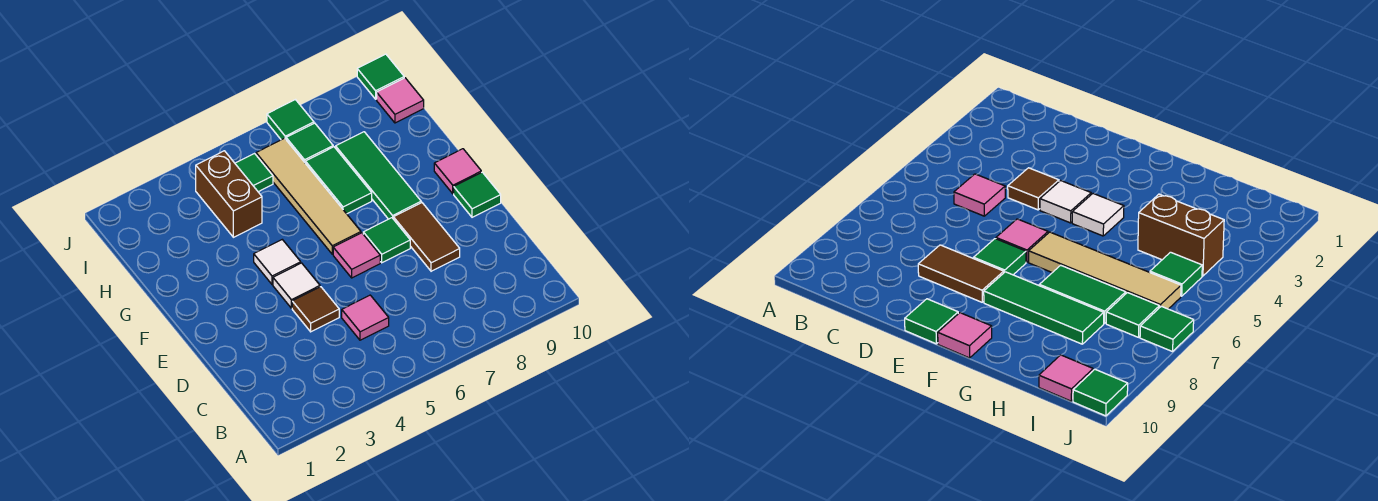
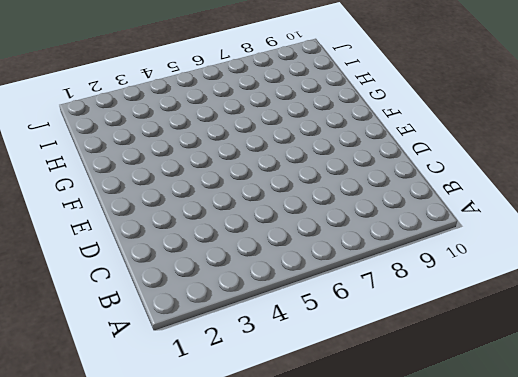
none -> pink tile C5 level 1
none -> brown tile D4 level 1
none -> brown tile D8:E8 level 1

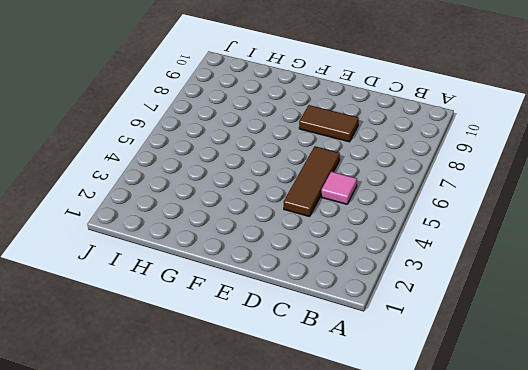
brown tile D4:D6 level 1 -> brown tile D4 level 1
none -> white tile E4 level 1
none -> pink tile E6 level 1
none -> green tile E7 level 1

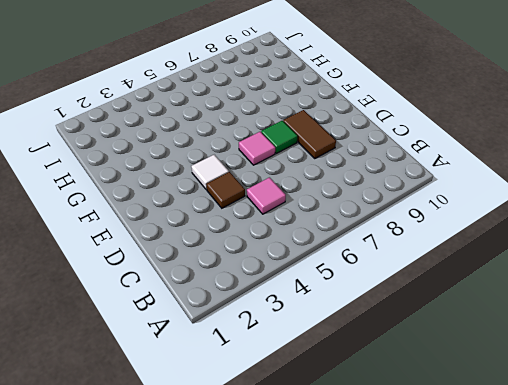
none -> green tile E10 level 1
none -> white tile F4 level 1
none -> tan tile F6:I6 level 1

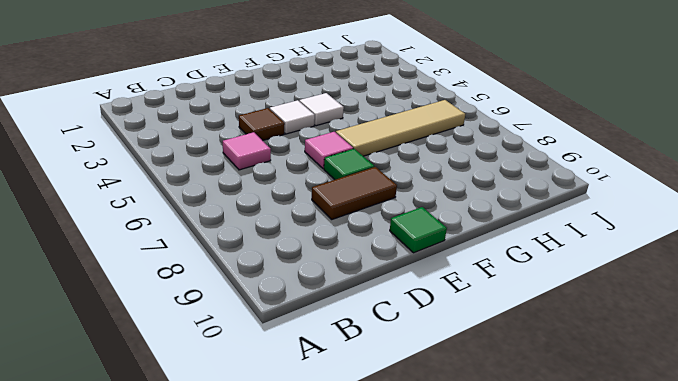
none -> green tile F8:H8 level 1
none -> pink tile F10 level 1
none -> green tile G7:H7 level 1

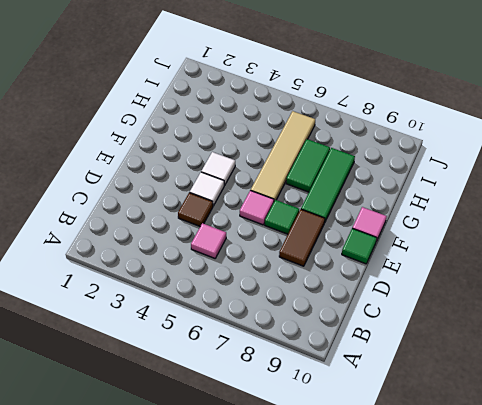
none -> brown brick H4:I4 level 1
none -> green tile I5 level 1
none -> green tile I7 level 1

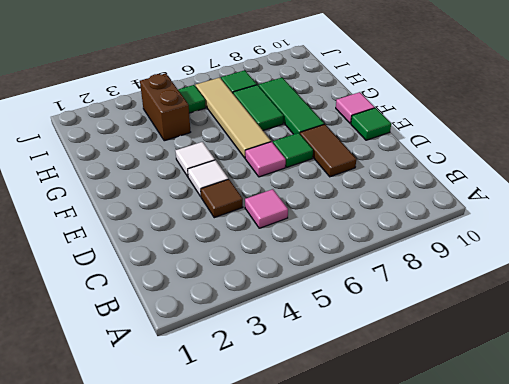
none -> pink tile I10 level 1
none -> green tile J7 level 1
none -> green tile J10 level 1

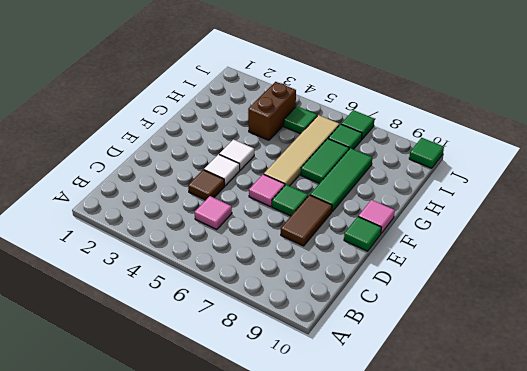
none -> pink tile I10 level 1

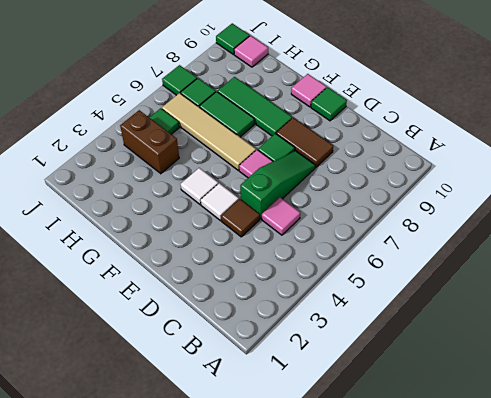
green slope D5:D7 level 1 top 5 -> none

